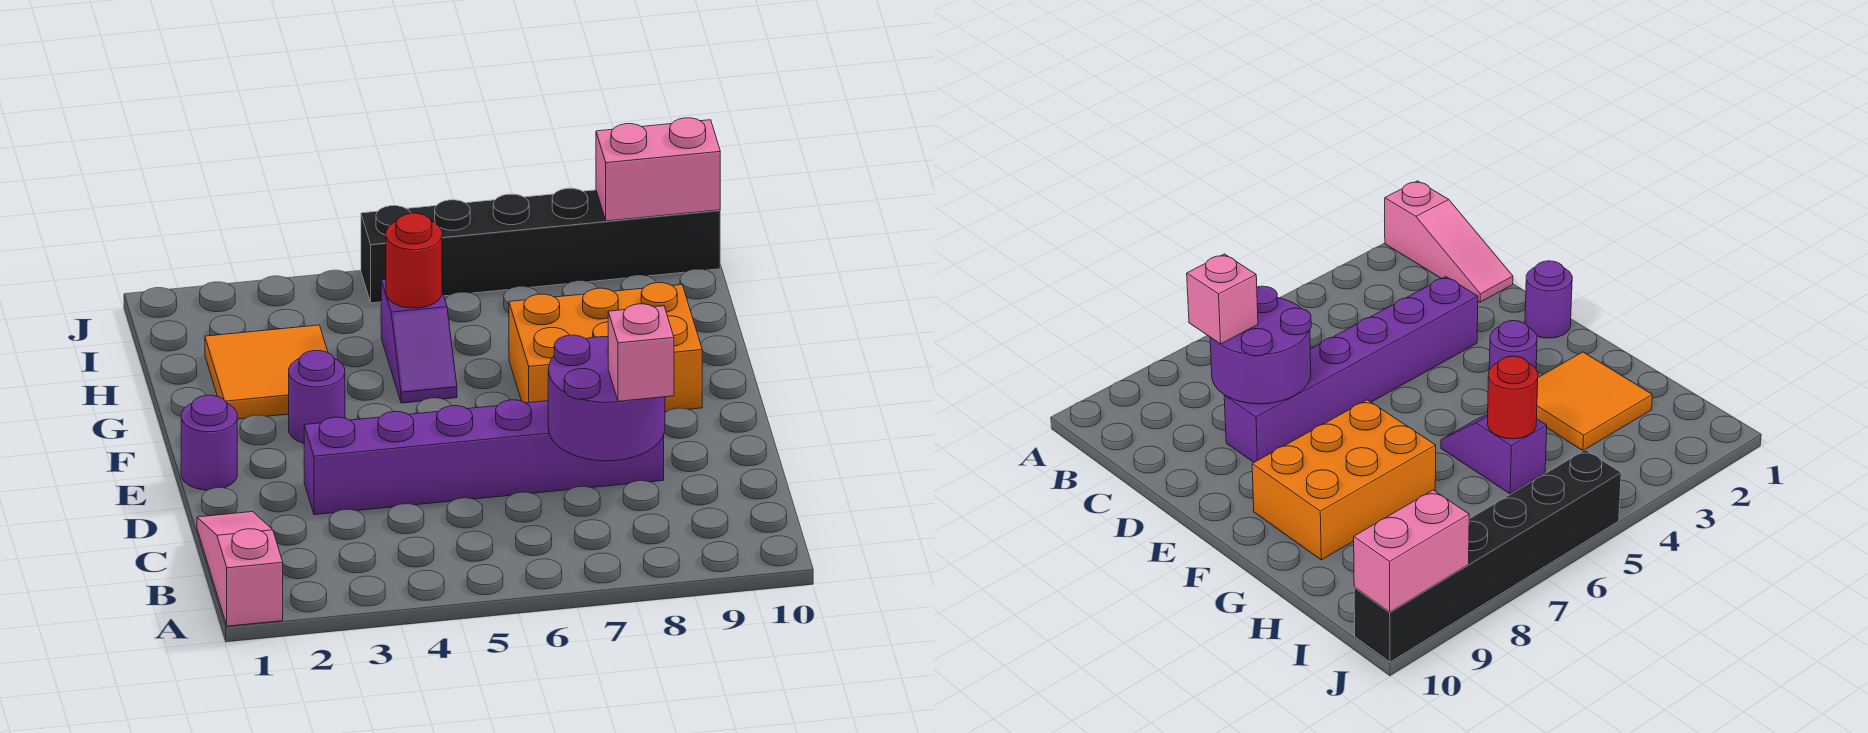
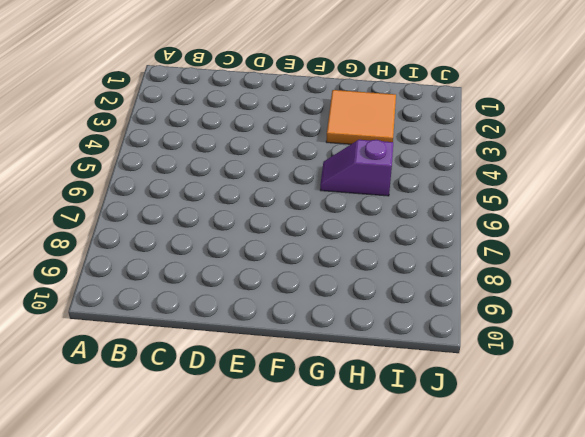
none -> pink slope A1:C1 level 1 top A
none -> purple brick D3:D8 level 1
none -> purple round brick E1 level 1

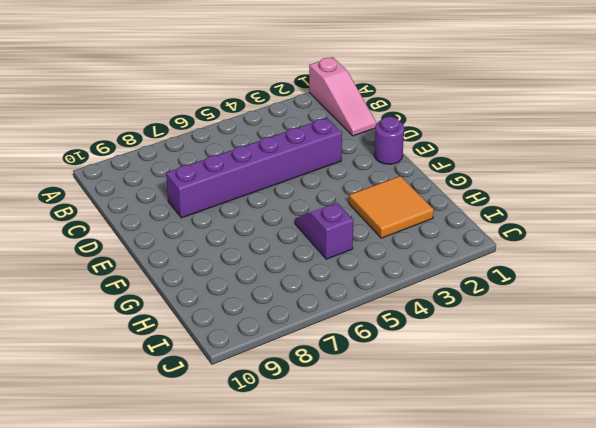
none -> purple round brick F3 level 1
none -> orange brick F7:G9 level 1
none -> black brick J5:J10 level 1

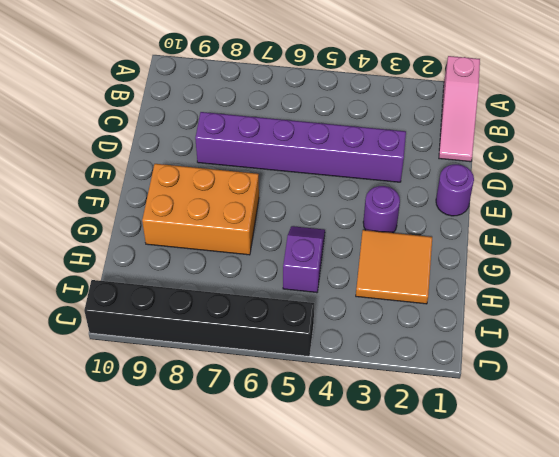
none -> purple round brick C7:D8 level 2
none -> red round brick H5 level 2
none -> pink brick J9:J10 level 2

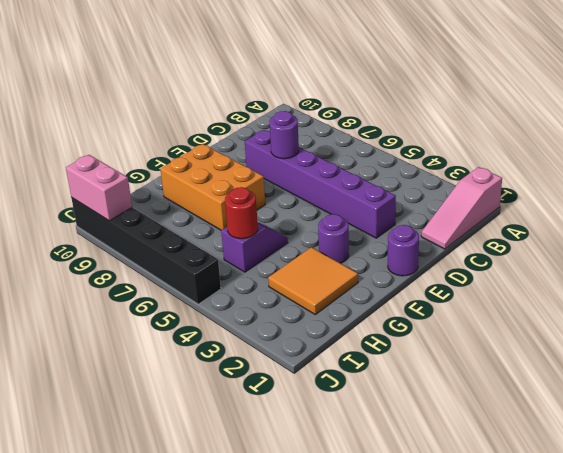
purple round brick D7 level 2 -> purple round brick C7:D8 level 2
none -> pink brick C8 level 3

